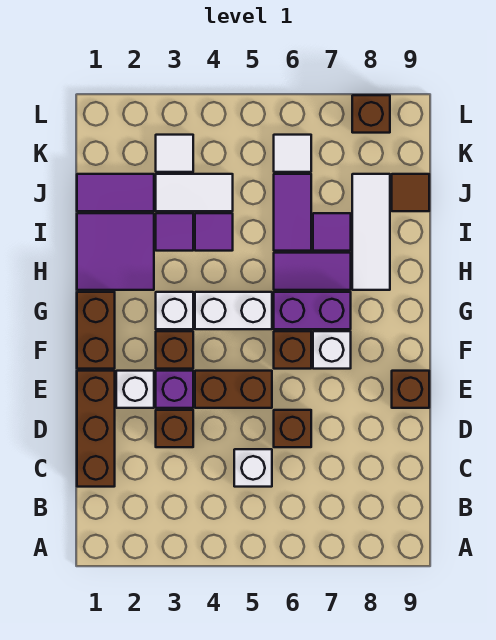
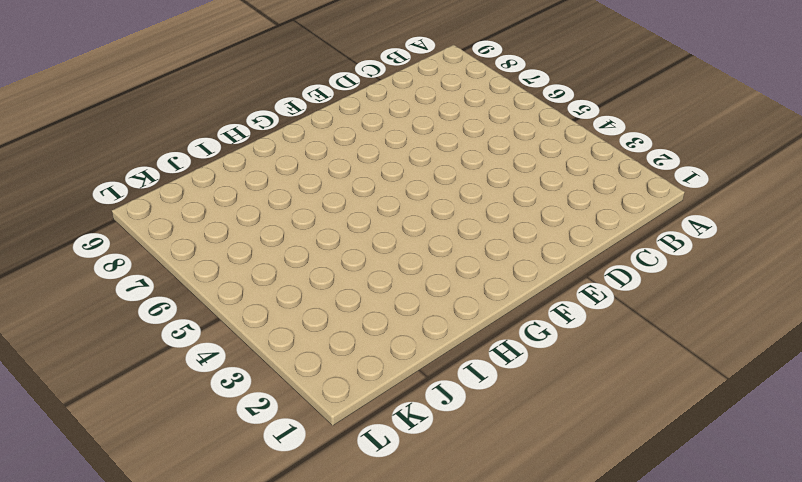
none -> brown brick C1:E1 level 1
none -> white brick C5 level 1
none -> brown brick D3 level 1

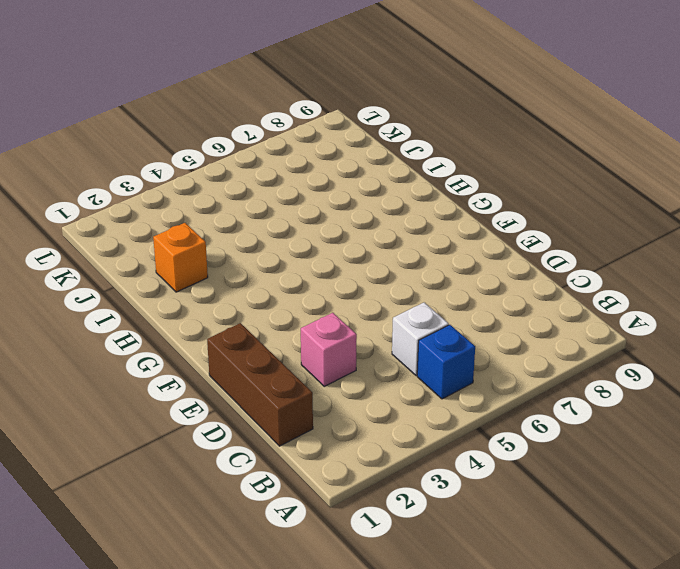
blue brick B5 level 1 -> none
pink brick D3 level 1 -> brown brick D3 level 1
orange brick I2 level 1 -> purple tile H1:I2 level 1
none -> brown brick D6 level 1
none -> white brick E2 level 1
none -> purple brick E3 level 1

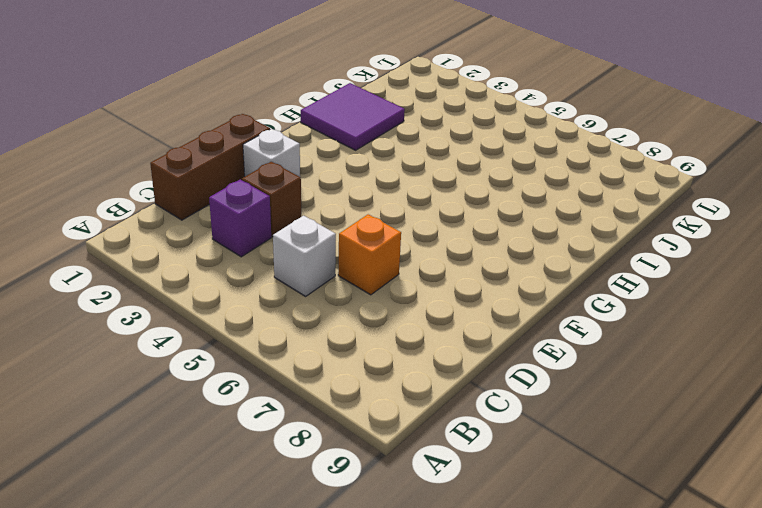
purple brick C3 level 1 -> purple brick E3 level 1
orange brick D6 level 1 -> brown brick D6 level 1
none -> brown brick E4:E5 level 1
none -> brown brick E9 level 1
none -> brown brick F1:G1 level 1

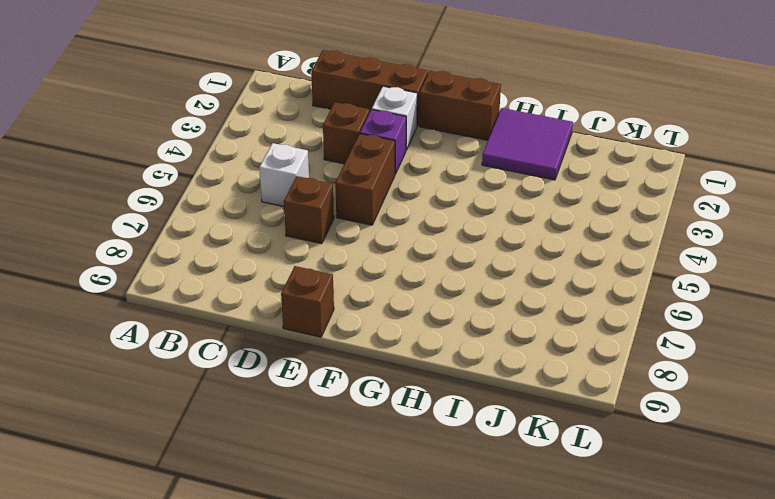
none -> brown brick F3 level 1
none -> brown brick F6 level 1
none -> white brick F7 level 1

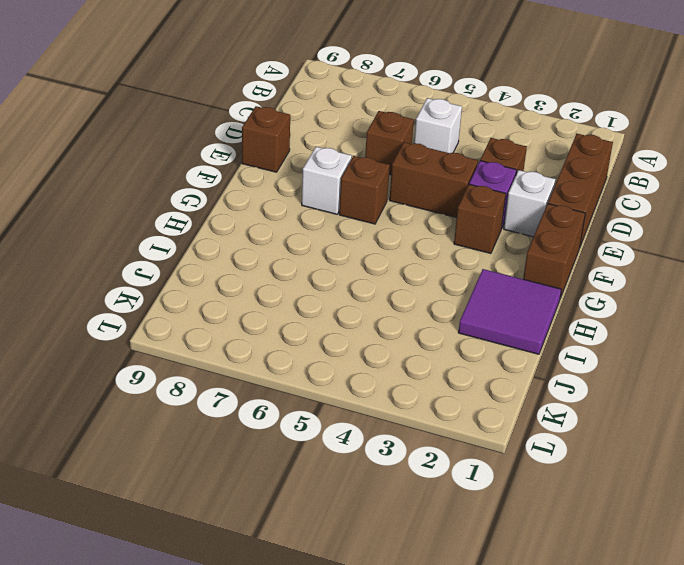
none -> white brick G3 level 1
none -> white brick G4:G5 level 1
none -> purple brick G6:G7 level 1

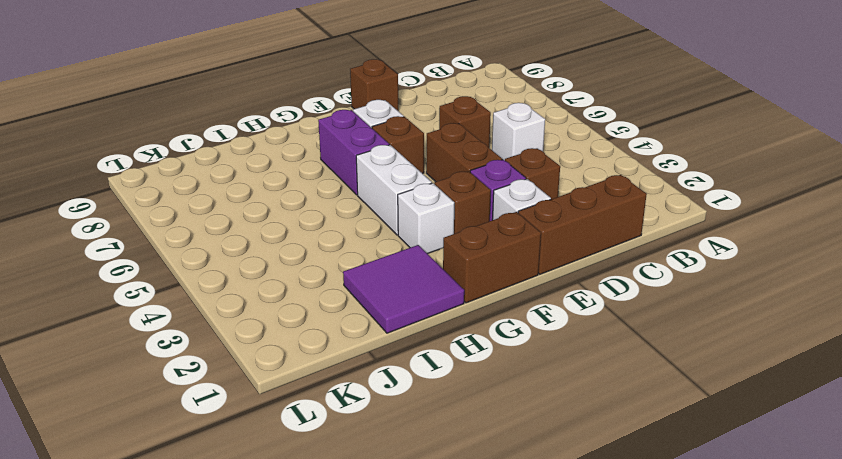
none -> purple tile H6:H7 level 1
none -> white tile H8:J8 level 1
none -> purple tile I3 level 1

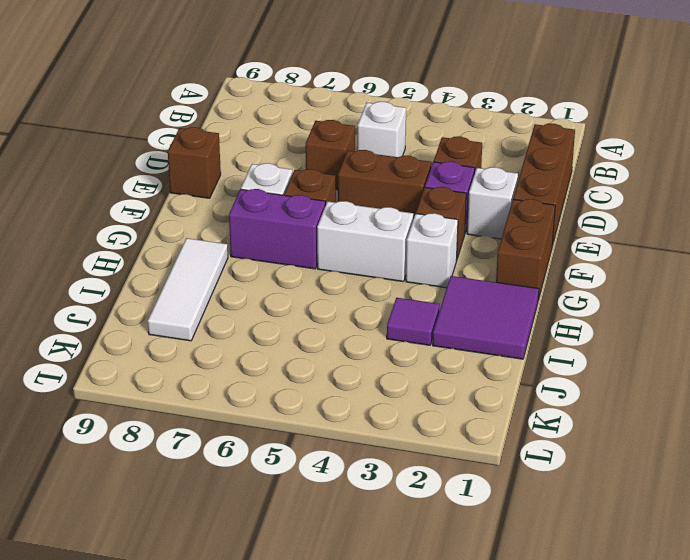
none -> purple tile H6:H7 level 1
none -> purple tile I4 level 1
none -> purple tile I6:J6 level 1

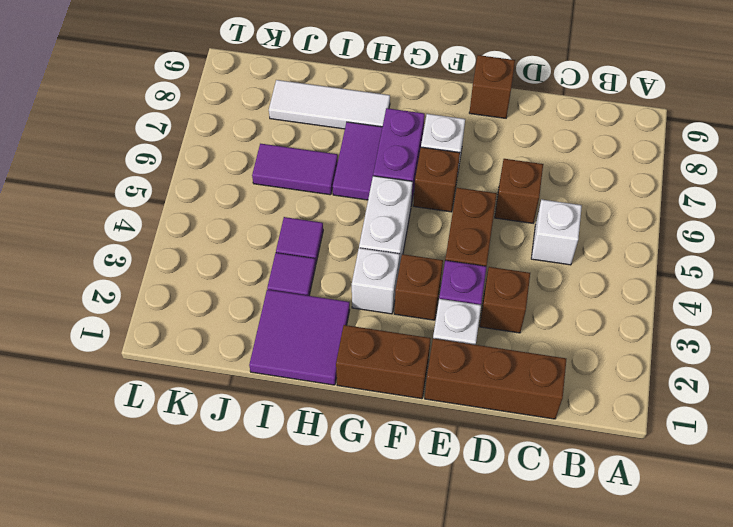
none -> purple tile I7 level 1
none -> purple tile J1:J2 level 1
none -> white tile J3:J4 level 1

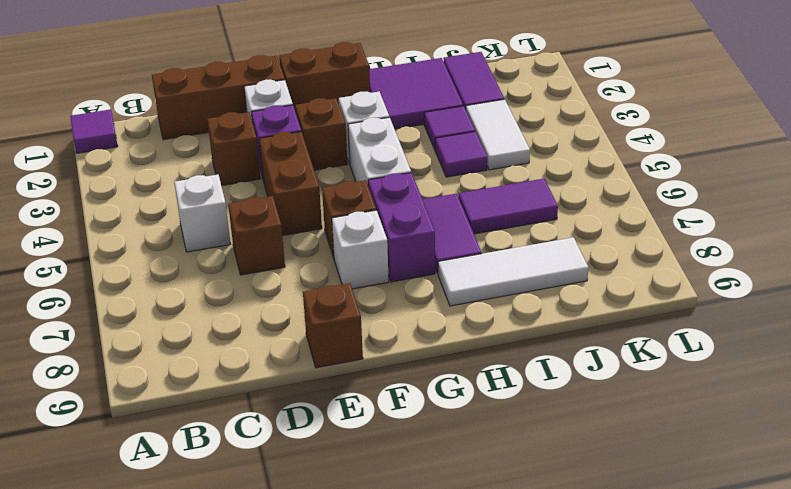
purple tile A1 level 1 -> purple tile I7 level 1
none -> brown tile J9 level 1
none -> white tile K3 level 1
none -> white tile K6 level 1

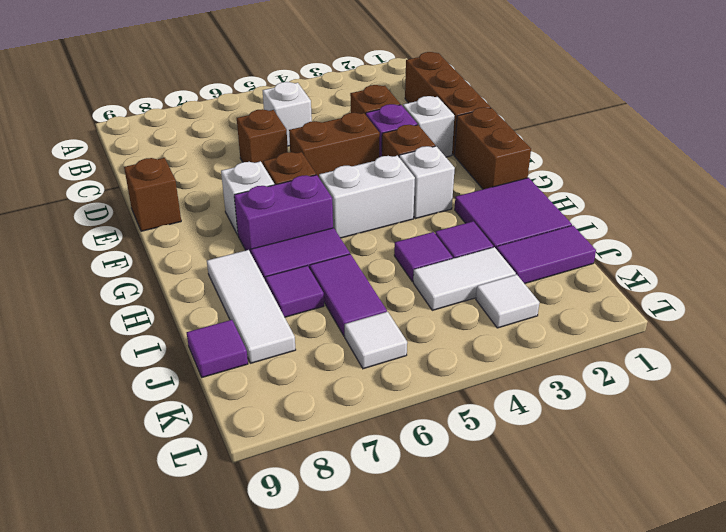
purple tile J9 level 1 -> brown tile J9 level 1
none -> brown brick L8 level 1

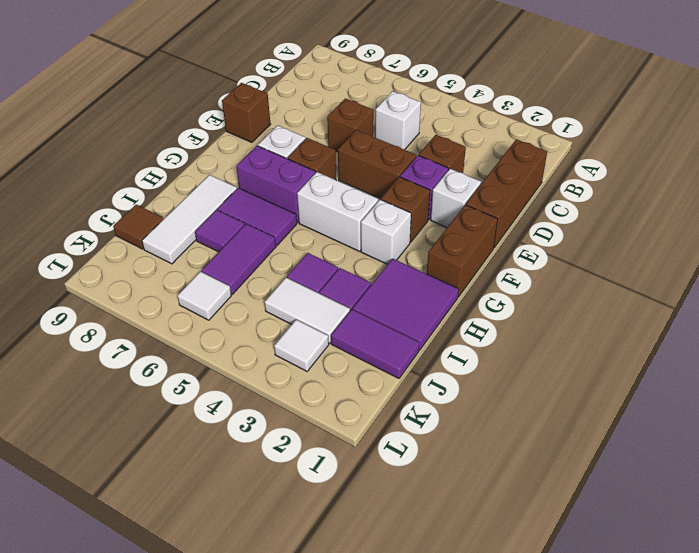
none -> brown brick L8 level 1

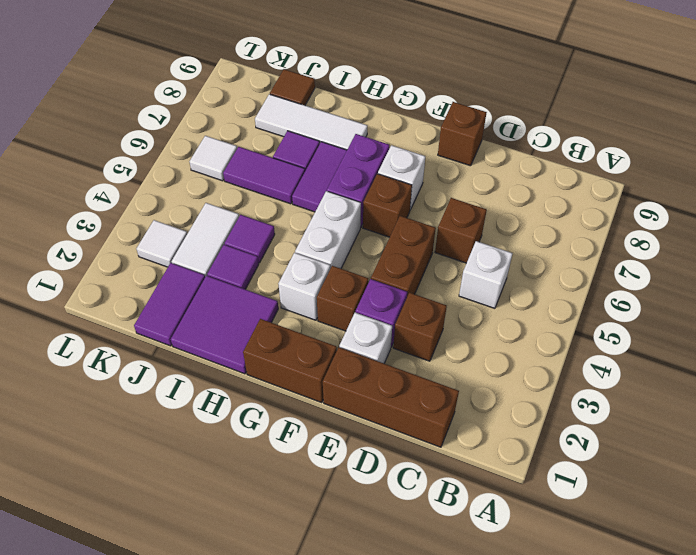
none -> brown brick L8 level 1

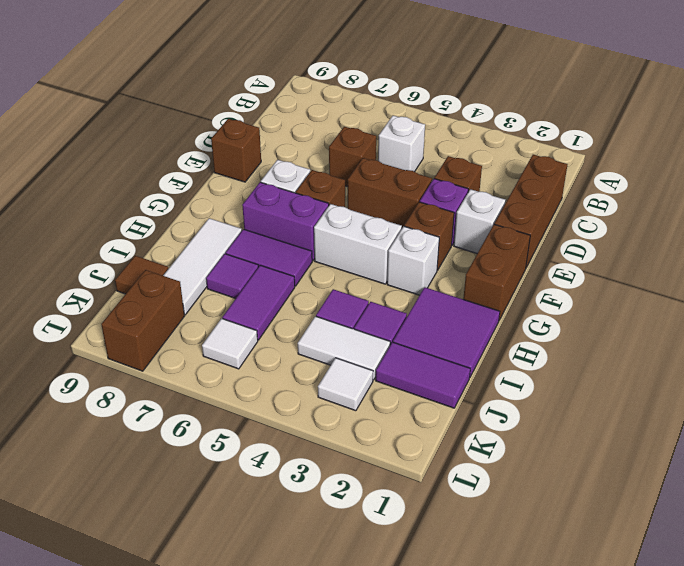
brown brick K8:L8 level 1 -> brown brick L8 level 1

